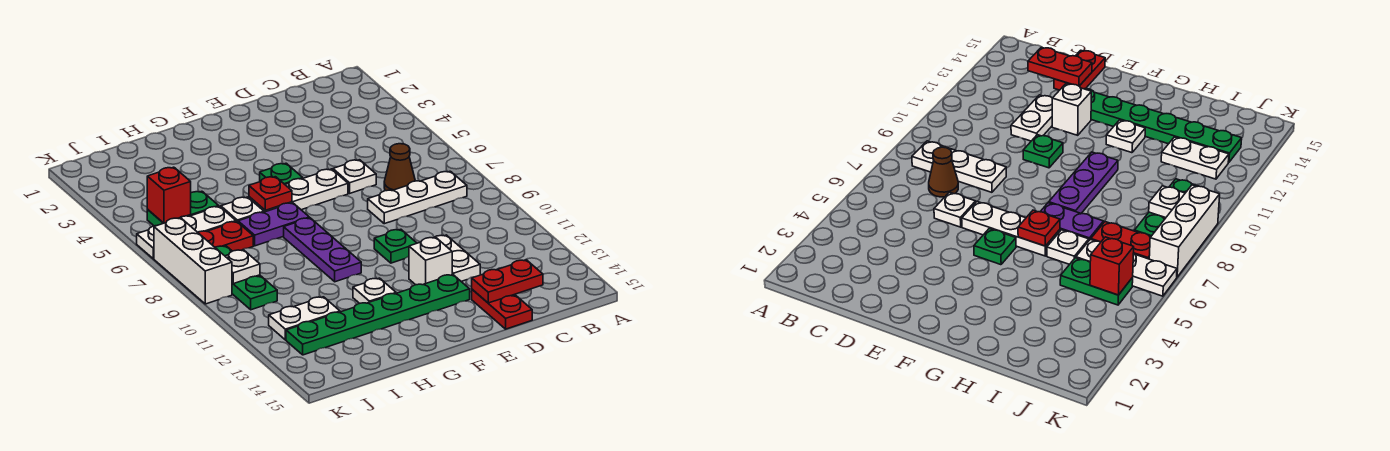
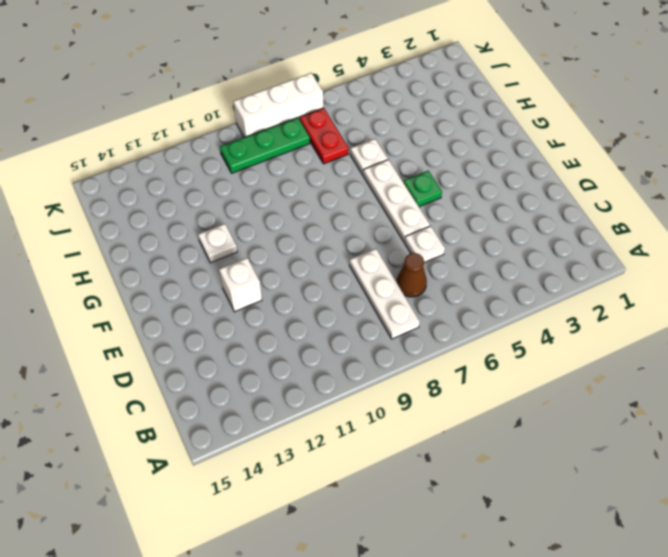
none -> white plate D11:D12 level 1
none -> red plate D14:D15 level 1
none -> green plate E10 level 1

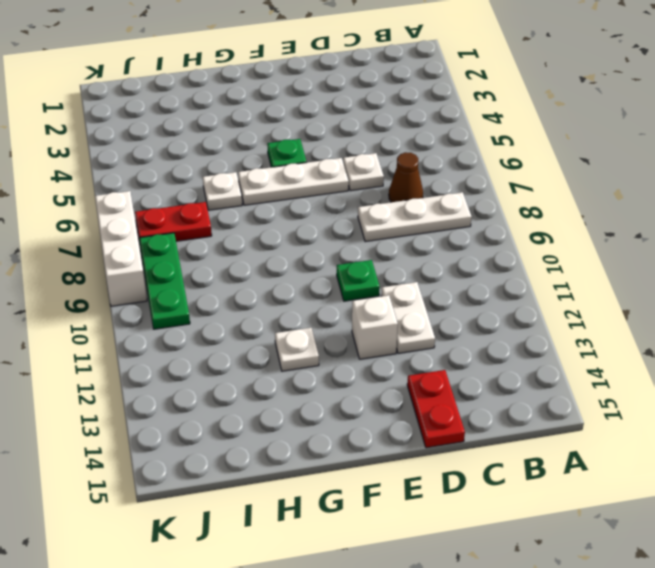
none -> green plate E13:J13 level 1
none -> purple plate G7:H7 level 1
none -> purple plate G8:G10 level 1

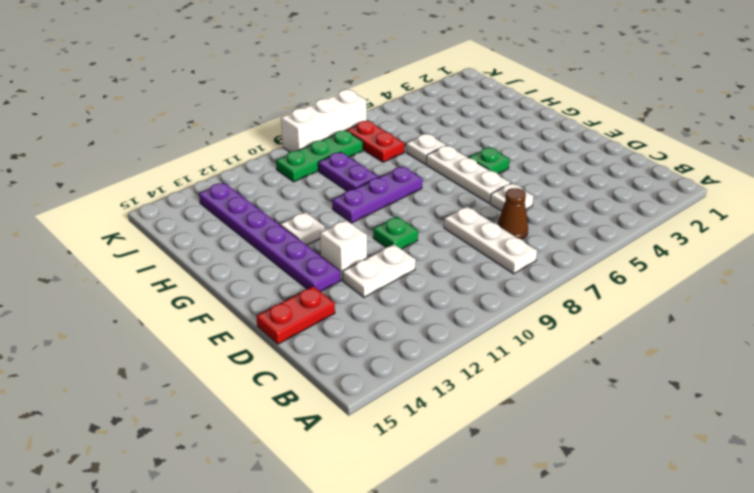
purple plate E13:J13 level 1 -> green plate E13:J13 level 1
purple plate H9:I9 level 1 -> purple plate G7:H7 level 1
none -> green plate I5:J5 level 1
none -> white plate I6:K6 level 1
none -> white plate I12:J12 level 1

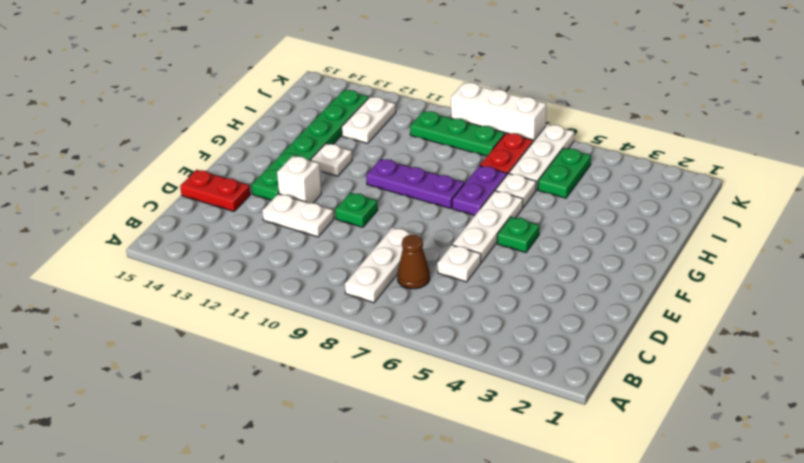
none -> red plate C14:D14 level 2
none -> red plate G6 level 2
none -> red brick J5 level 2

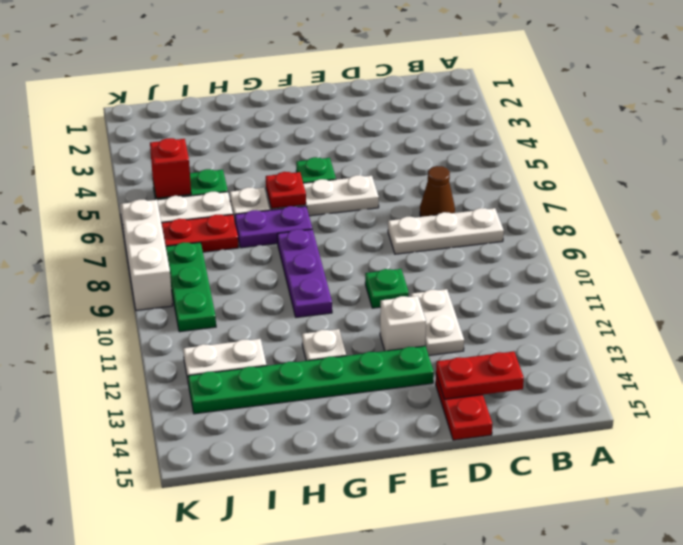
none -> white plate D6 level 1
none -> white plate J9 level 2

